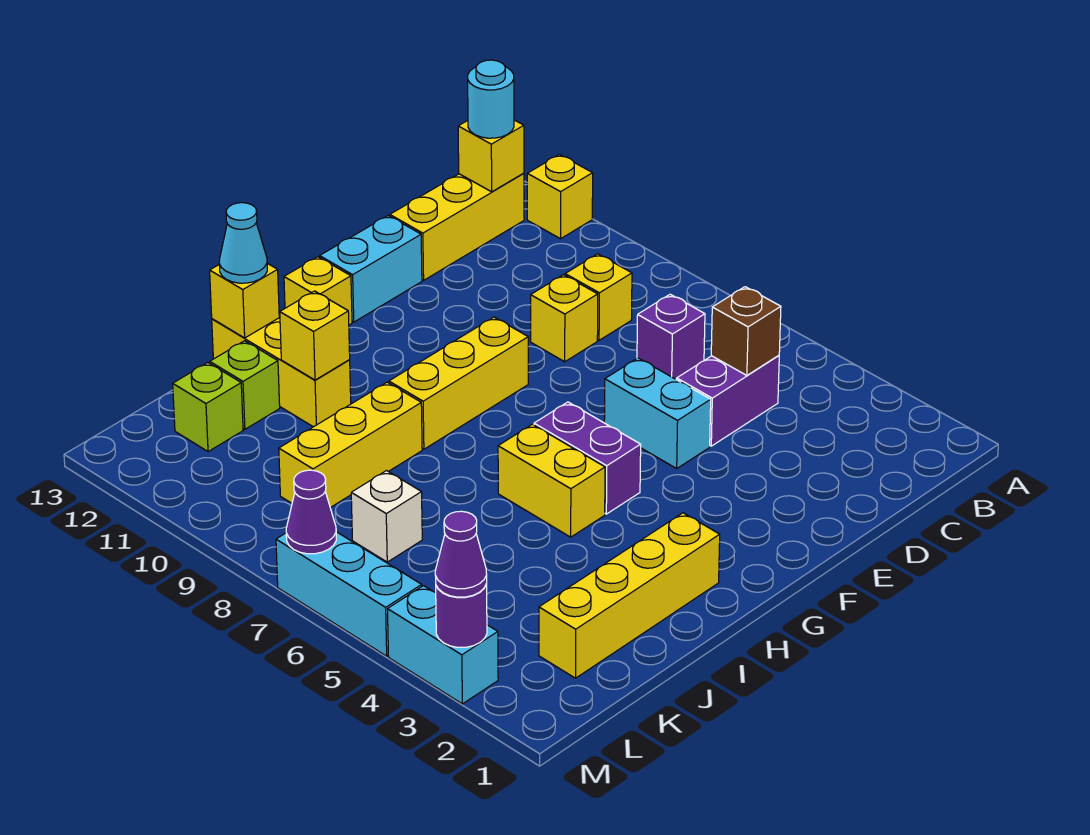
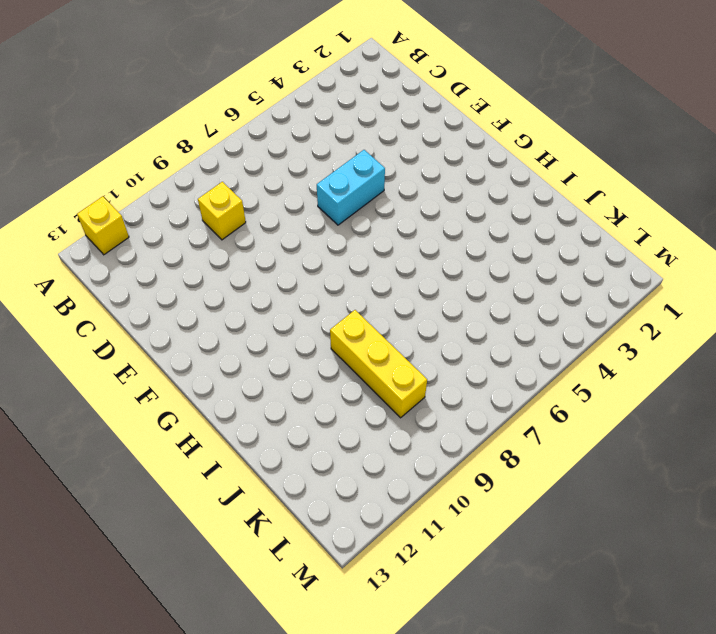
none -> yellow brick B13:D13 level 1
none -> purple brick C5:D5 level 1
none -> purple brick C7 level 1

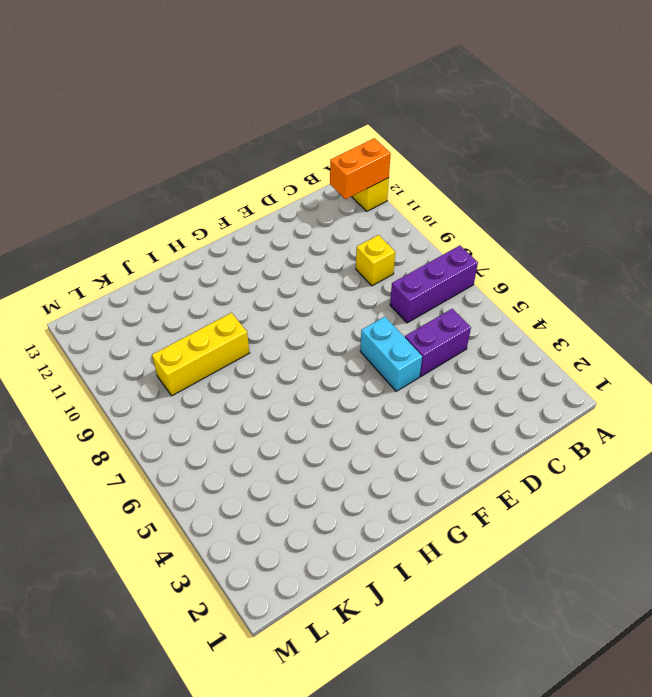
purple brick A7:C7 level 1 -> purple brick C7 level 1
orange brick A12:B12 level 2 -> none
none -> yellow brick B13:D13 level 1
none -> yellow brick D9 level 1
none -> cyan brick E13:F13 level 1

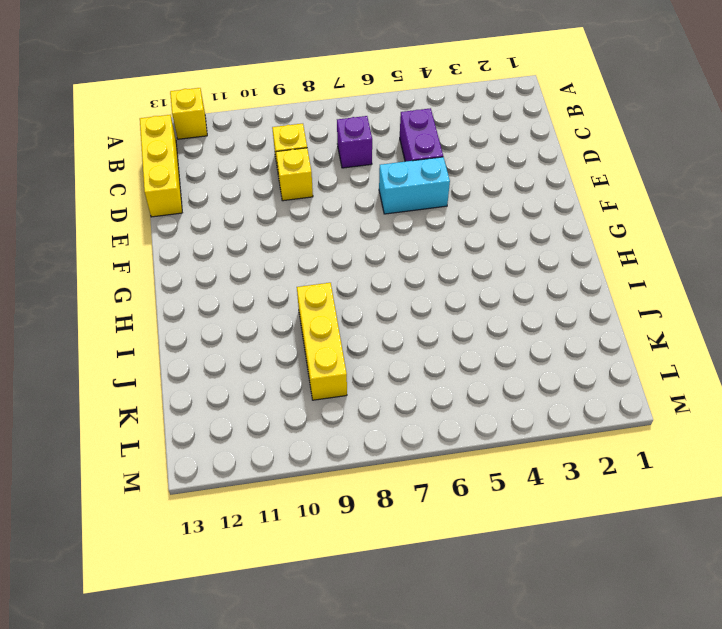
none -> cyan brick E13:F13 level 1
none -> yellow brick F9:H9 level 1
none -> purple brick G5:G6 level 1

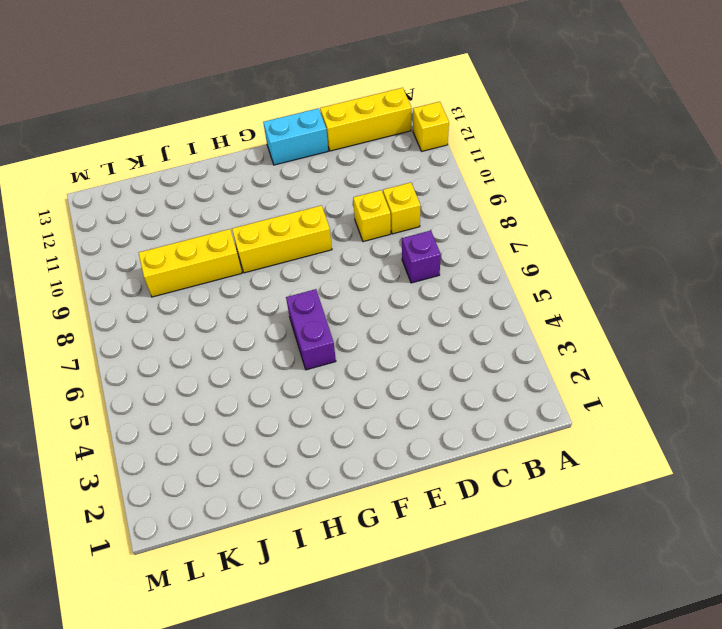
none -> purple brick C5:D5 level 1
none -> cyan brick E5:E6 level 1
none -> yellow brick G13 level 1

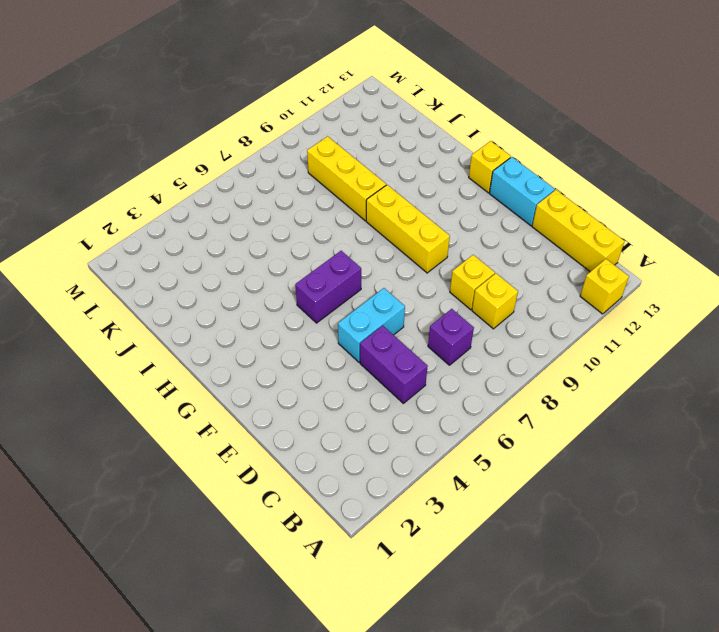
none -> yellow brick H2:K2 level 1
none -> yellow brick H5:H6 level 1
none -> yellow brick I11:I13 level 1

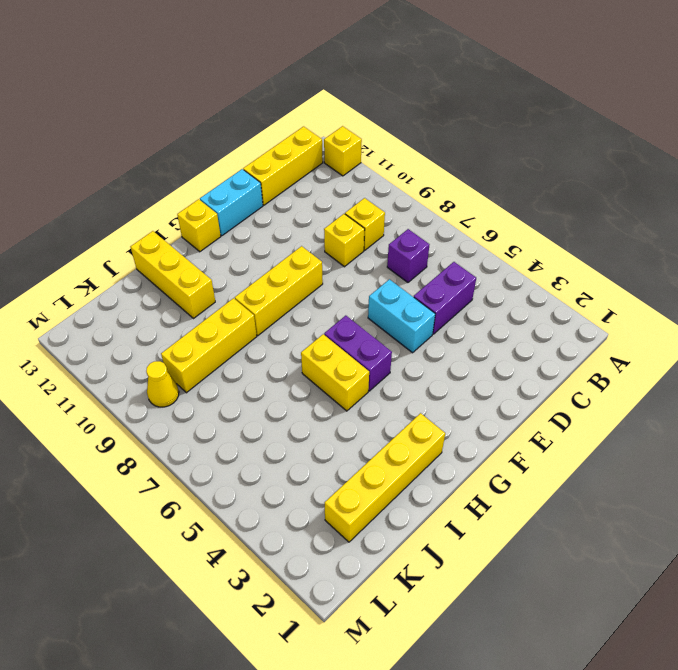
yellow cone L9 level 1 -> none
none -> lime brick J12 level 1
none -> white brick K7 level 1
none -> lime brick K12 level 1

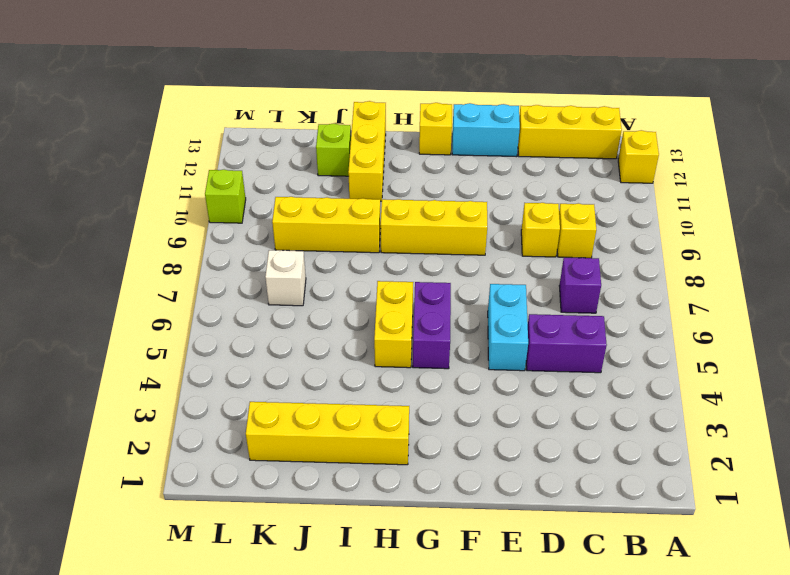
lime brick M10 level 1 -> lime brick K12 level 1
none -> cyan brick M3:M4 level 1
none -> cyan brick M5:M7 level 1
none -> yellow brick B13 level 2

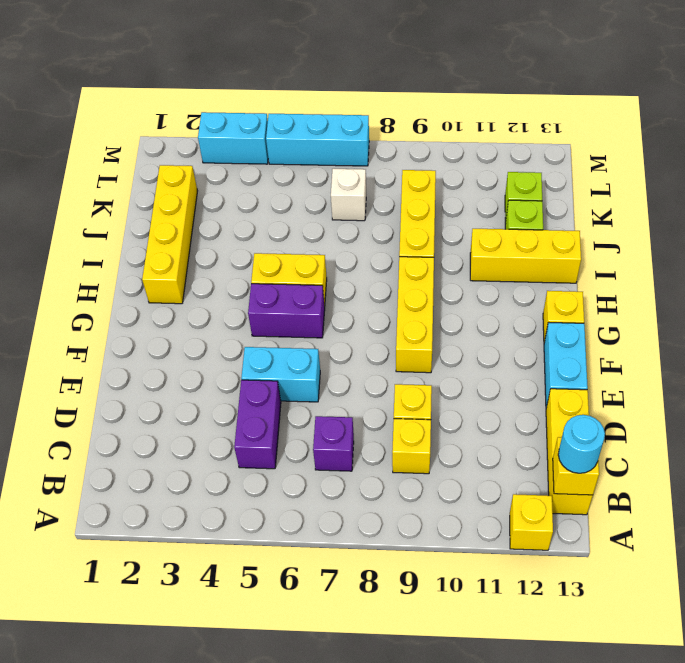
none -> brown brick C5 level 2
none -> yellow brick I11 level 2
none -> yellow brick I13 level 2

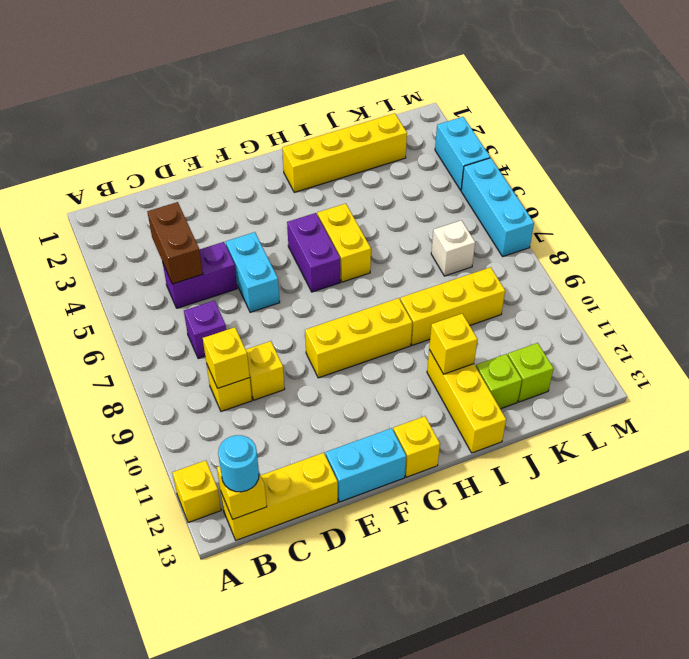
brown brick C4:C5 level 2 -> brown brick C5 level 2
yellow brick C9 level 2 -> yellow brick I13 level 2
none -> purple round brick M3 level 2
none -> purple cone M7 level 2
none -> cyan cone I13 level 3

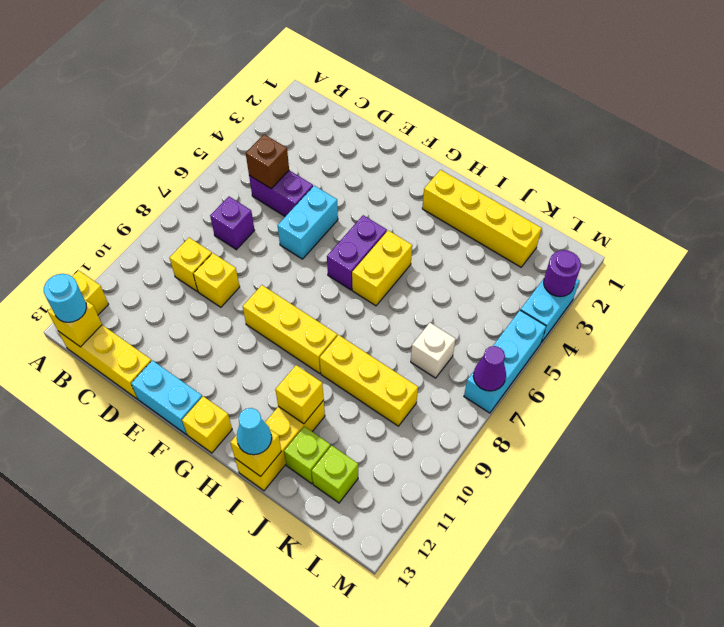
none -> purple cone M3 level 3

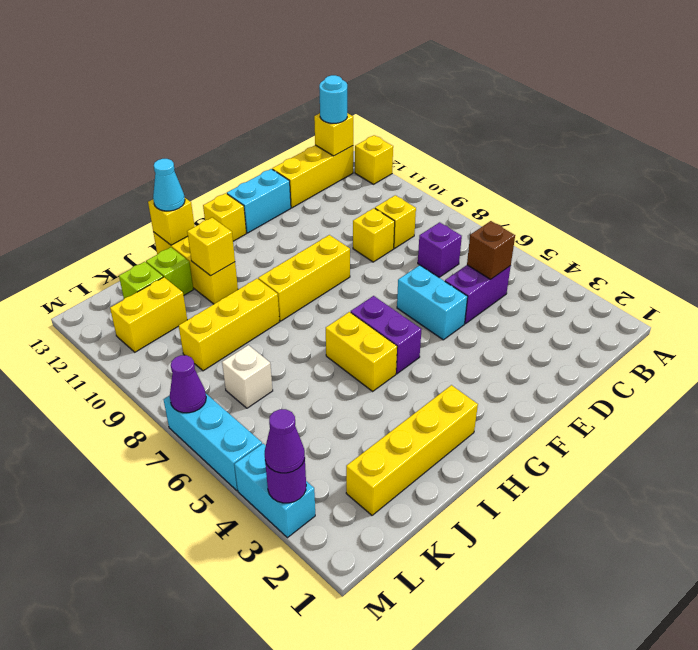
yellow brick K11:L11 level 1 -> none

